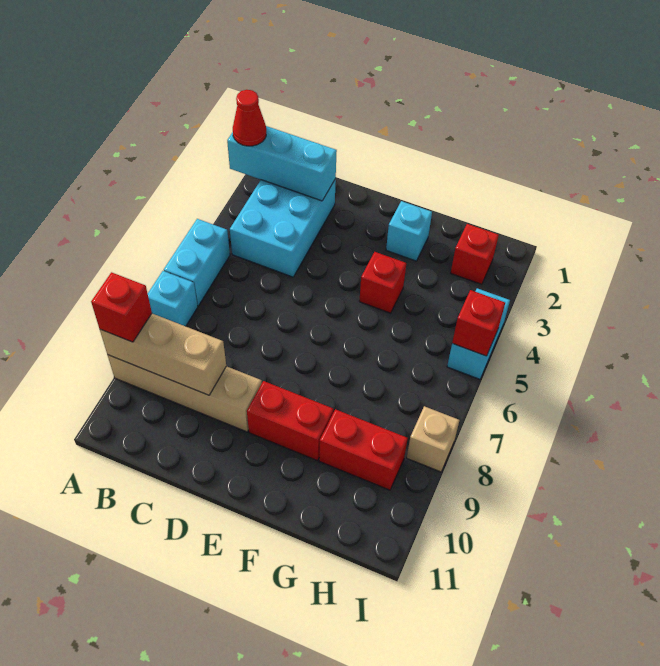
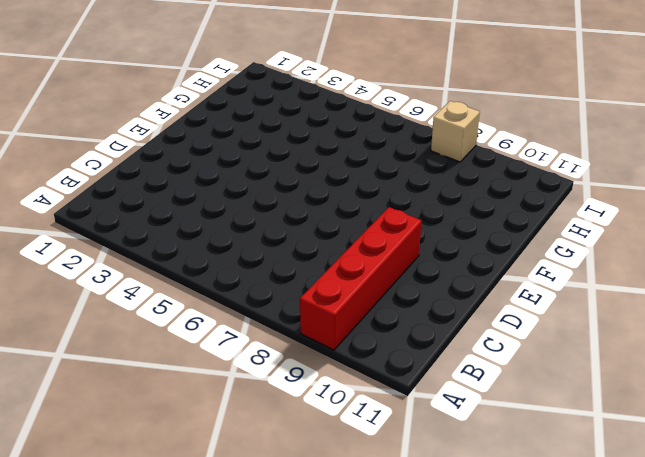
red brick A9:D9 level 1 -> tan brick A9:D9 level 1
none -> cyan brick A5:A6 level 1
none -> cyan brick A7 level 1
none -> cyan brick B2:C4 level 1

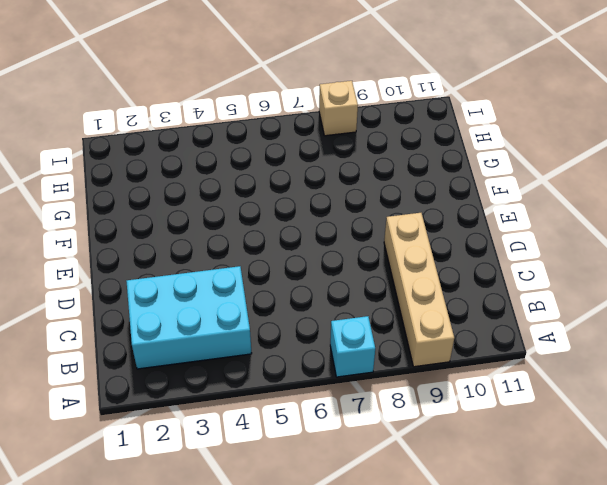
none -> cyan brick A5:A6 level 1
none -> red brick E9:F9 level 1
none -> cyan brick F2 level 1

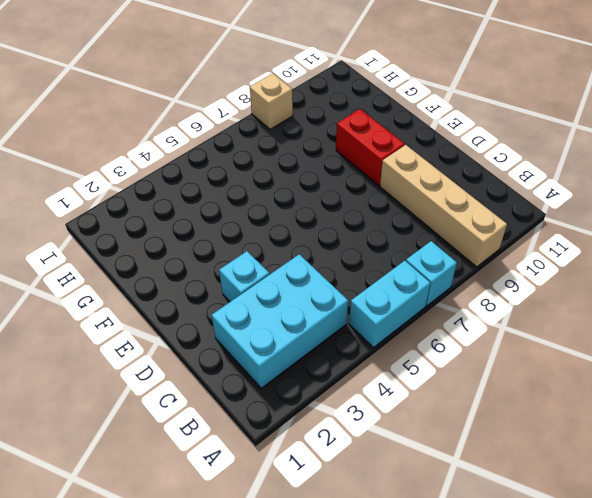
cyan brick D3 level 1 -> cyan brick F2 level 1
none -> red brick F4 level 1
none -> red brick G9:H9 level 1
none -> red brick H2 level 1

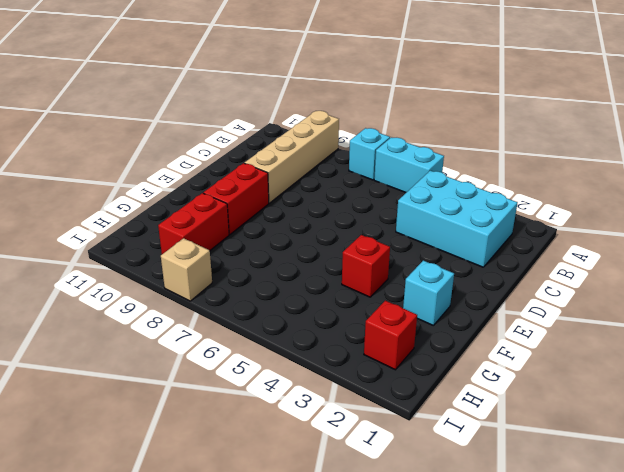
none -> cyan brick I4:I5 level 1
none -> cyan brick A2:C2 level 2
none -> tan brick A9:C9 level 2

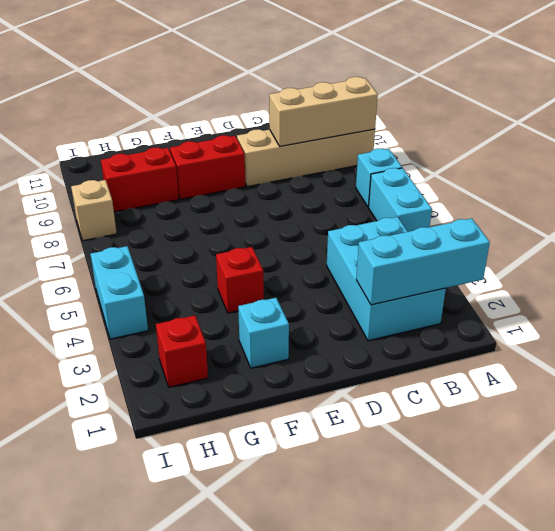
none -> red brick I5 level 2
none -> red cone A2 level 3
none -> red brick A9 level 3

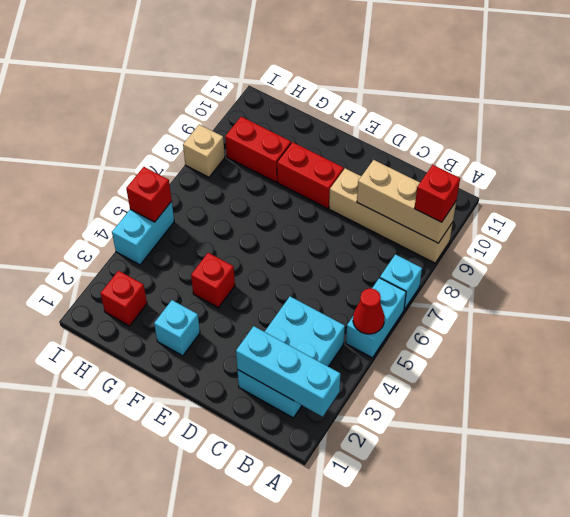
red cone A5 level 2 -> red cone A2 level 3

